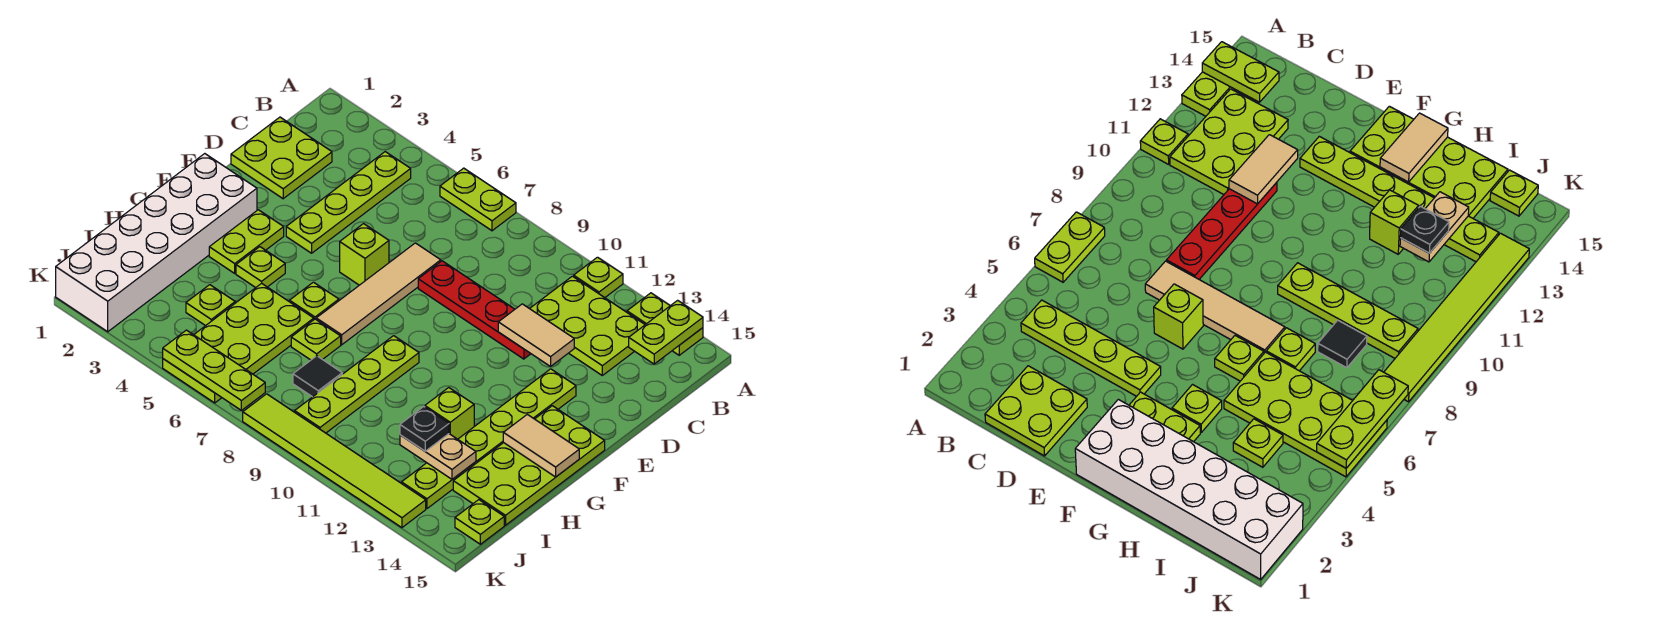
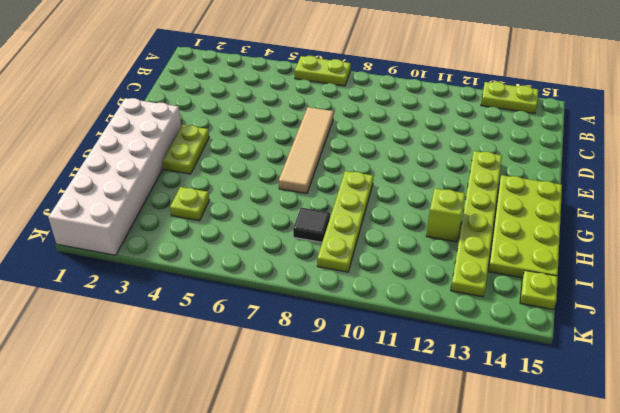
none -> lime plate A11 level 1
none -> lime plate B4:E4 level 1
none -> lime plate B11:C13 level 1

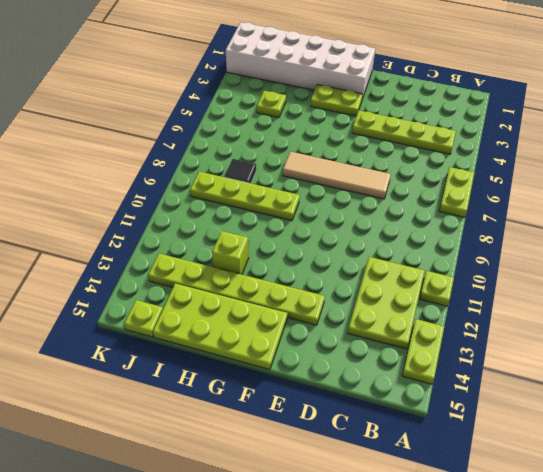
none -> lime plate C1:D2 level 1
none -> red plate D8:D11 level 1
none -> lime brick E6 level 1

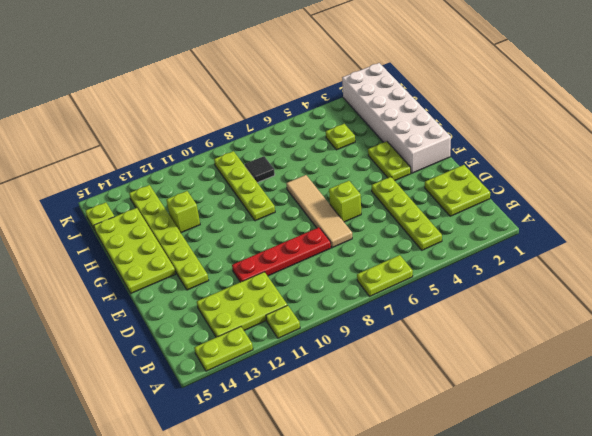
none -> lime plate G4 level 1
none -> lime plate G6 level 1
none -> lime plate H5:K6 level 1

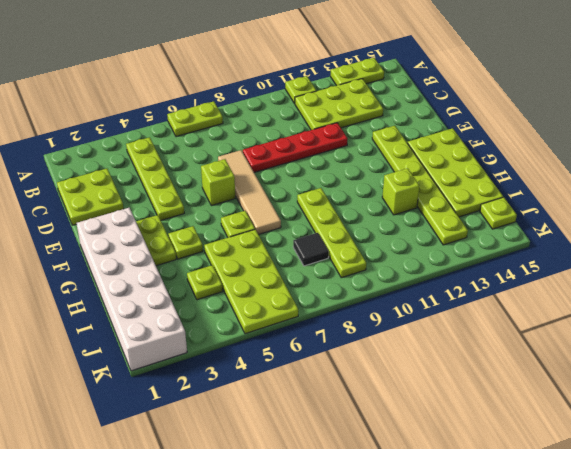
none -> lime plate H7 level 1
none -> lime tile K8:K13 level 1
none -> lime plate A14:B14 level 2

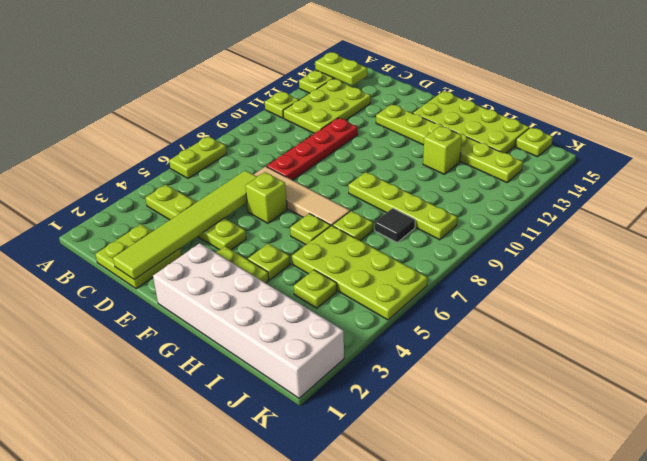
lime tile D1:D6 level 2 -> lime tile K8:K13 level 1
none -> tan tile D11:D12 level 2
none -> tan tile G14:G15 level 2
none -> tan plate I12:I13 level 2

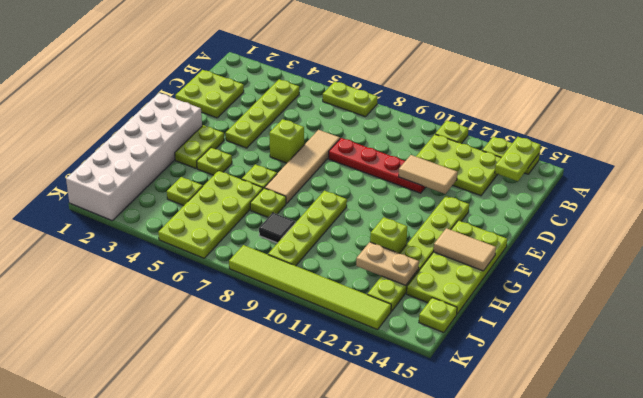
none -> lime plate K5:K7 level 2
none -> black plate I12 level 3

